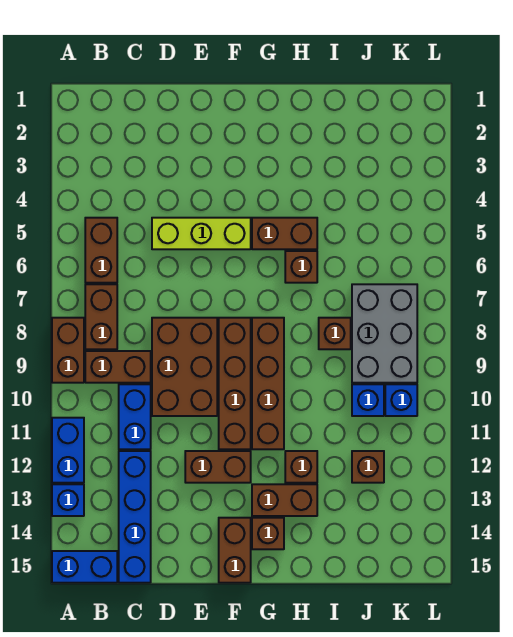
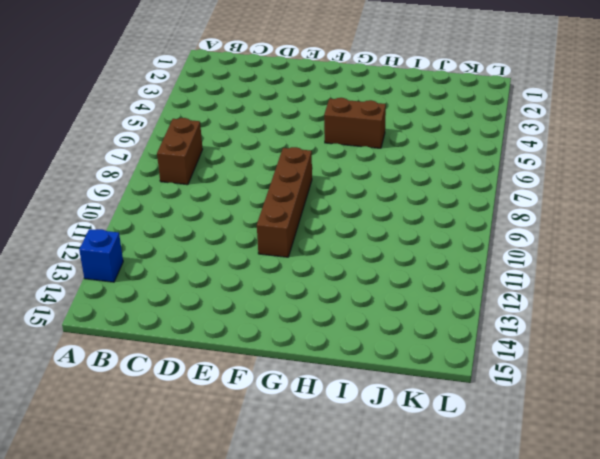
none -> brown brick A8:A9 level 1
none -> blue brick A11:A12 level 1
none -> blue brick A15:B15 level 1

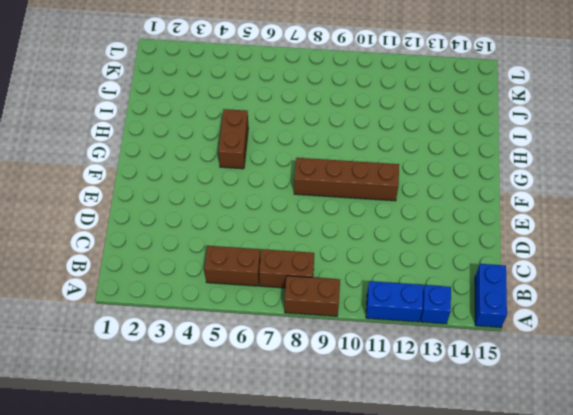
none -> brown brick B9:C9 level 1
none -> blue brick C10:C11 level 1
none -> blue brick C12:C15 level 1

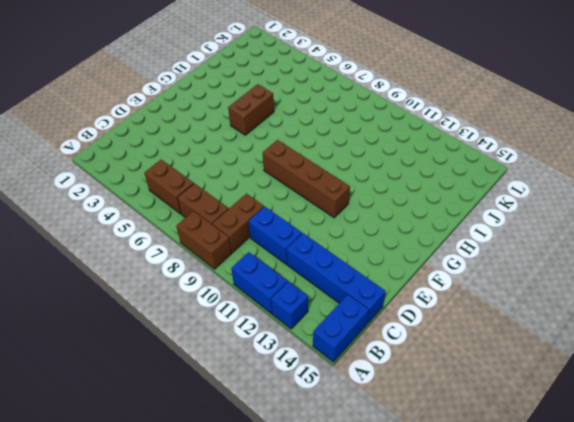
none -> lime brick D5:F5 level 1
none -> brown brick D8:E10 level 1
none -> brown brick E12:F12 level 1

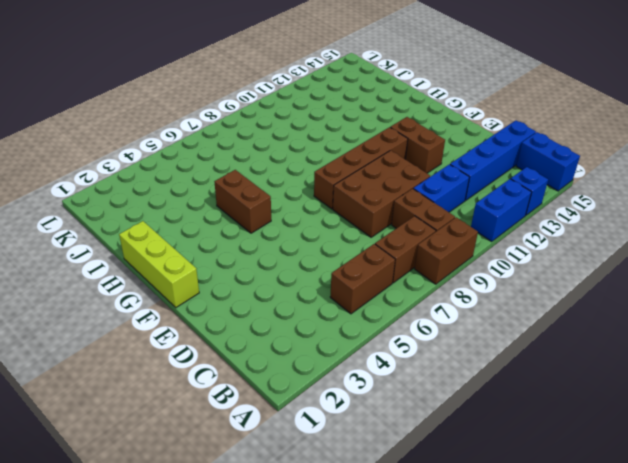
lime brick F1:H1 level 1 -> lime brick D5:F5 level 1
none -> brown brick F14:F15 level 1
none -> brown brick G8:G11 level 1
none -> brown brick G13:H13 level 1

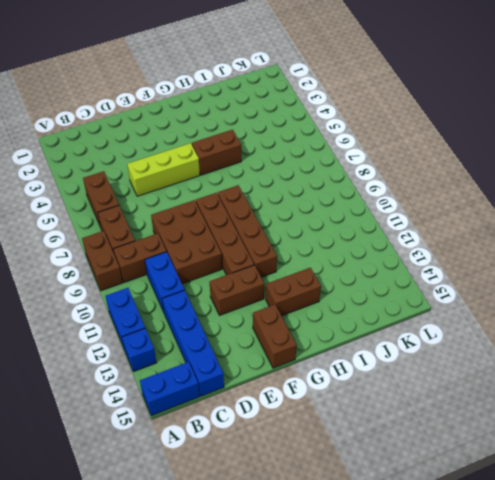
none -> brown brick G14 level 1
none -> brown brick H6 level 1
none -> brown brick H12 level 1

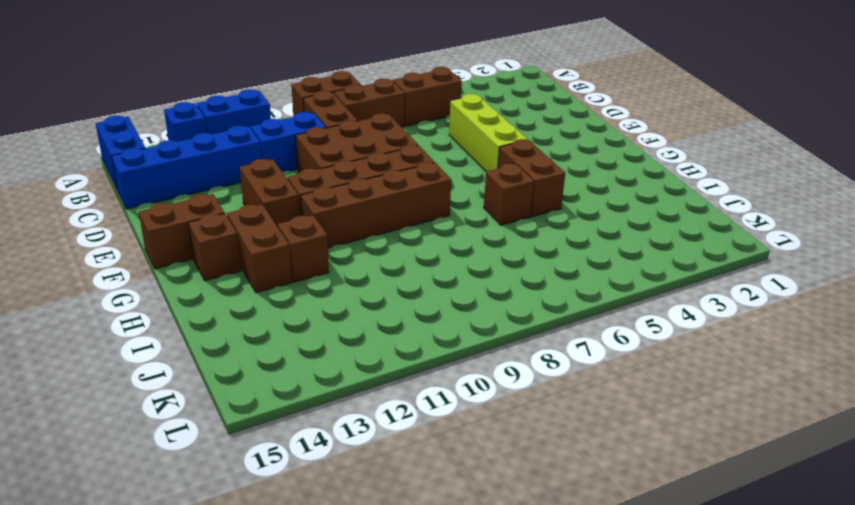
none -> brown brick I8 level 1
none -> grey brick J7:K9 level 1
none -> blue brick J10 level 1

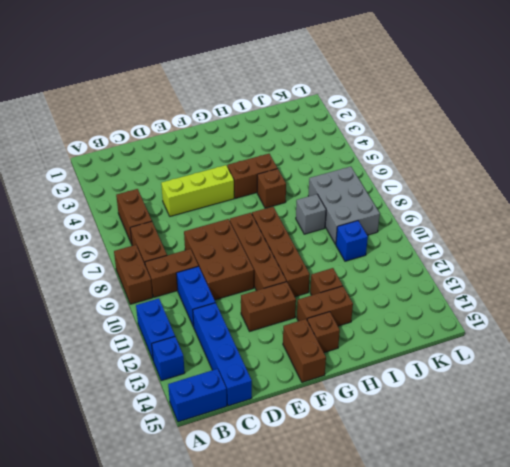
grey brick I8 level 1 -> brown brick I8 level 1
none -> brown brick J12 level 1
none -> blue brick K10 level 1

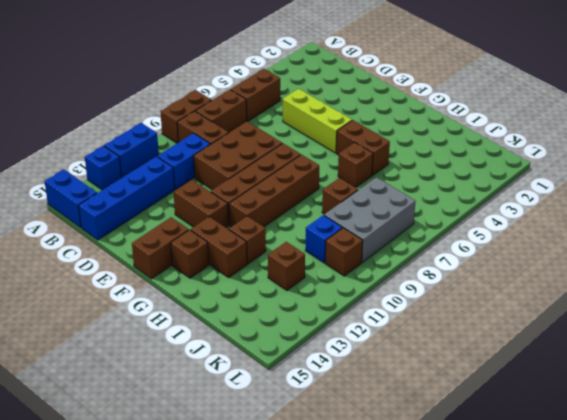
brown brick K10 level 1 -> blue brick K10 level 1

